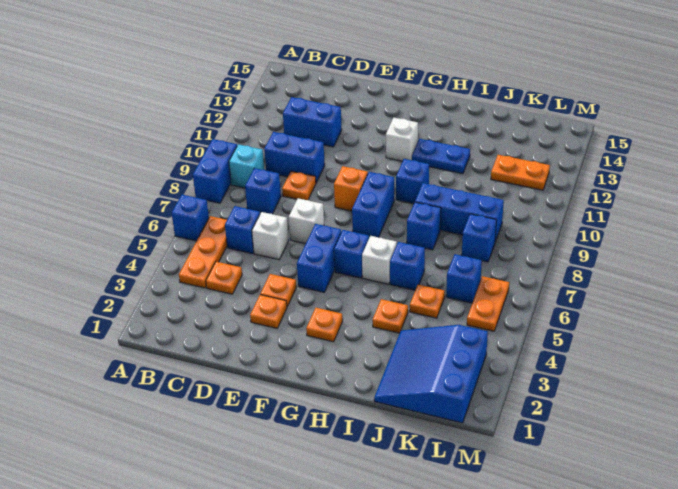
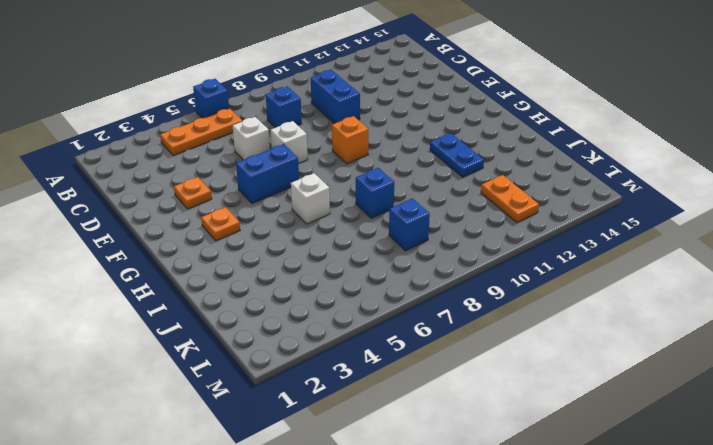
none -> blue brick A8:A9 level 1
none -> cyan brick B9 level 1
none -> orange plate C4 level 1
none -> blue brick C6 level 1

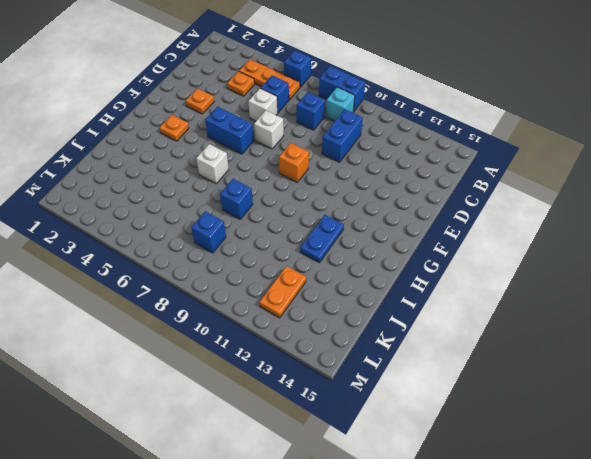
none -> blue brick C12:D12 level 1
none -> orange plate D9 level 1
none -> orange plate E4 level 1
none -> blue brick G6 level 1

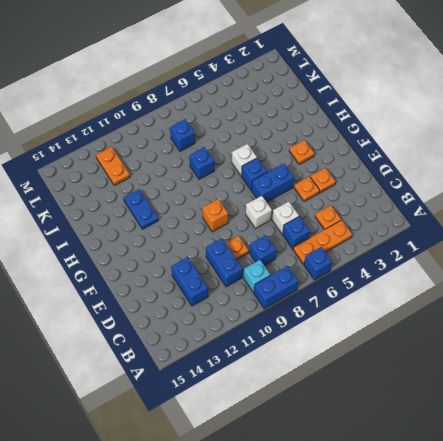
none -> blue brick G8:G9 level 1
none -> white brick G12 level 1
none -> blue brick H10 level 1
none -> orange plate I4 level 1

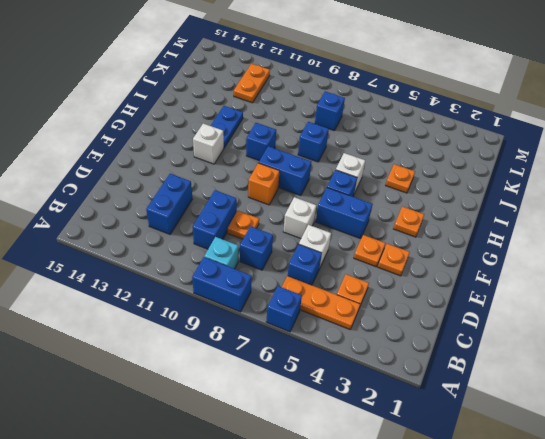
none -> blue brick I6 level 1
none -> blue brick I9:K9 level 1
none -> blue slope J1:L3 level 1 top L
none -> orange plate J5 level 1

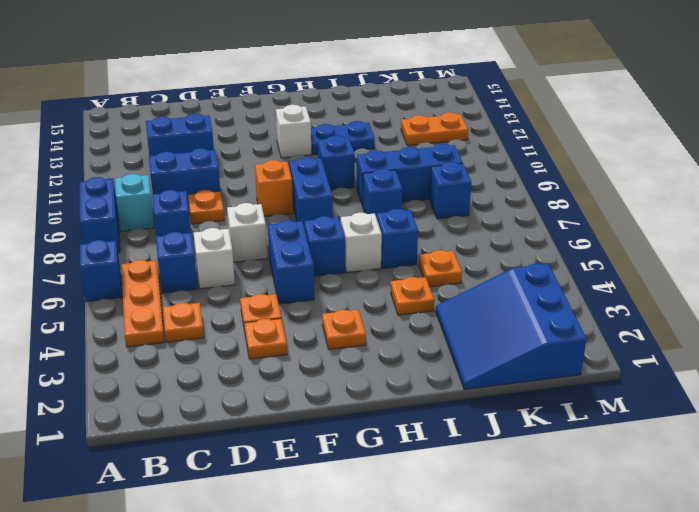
none -> blue brick K6 level 1
none -> orange plate L5:L6 level 1

